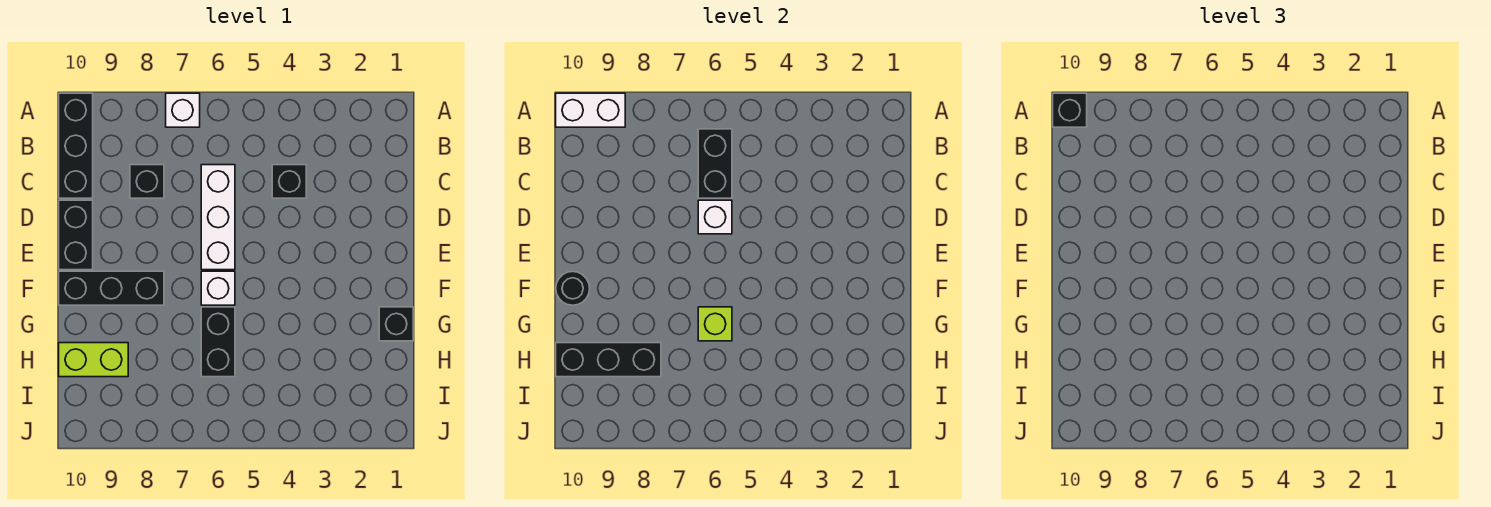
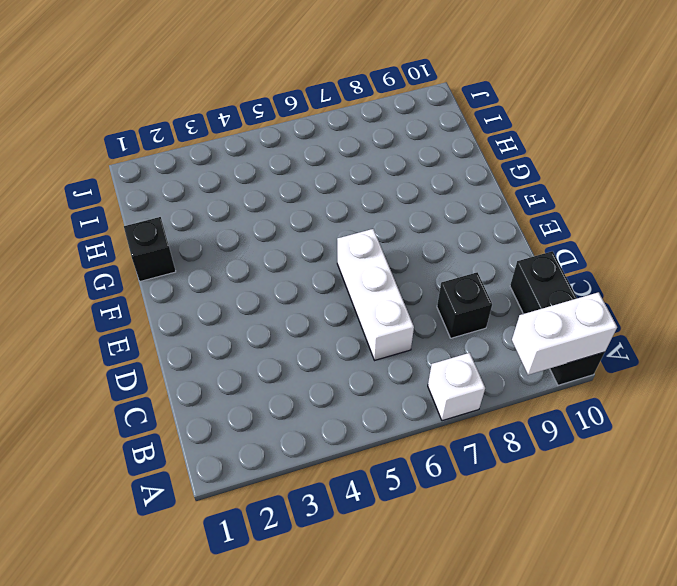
none -> black brick C4 level 1
none -> black brick D10:E10 level 1
none -> white brick F6 level 1

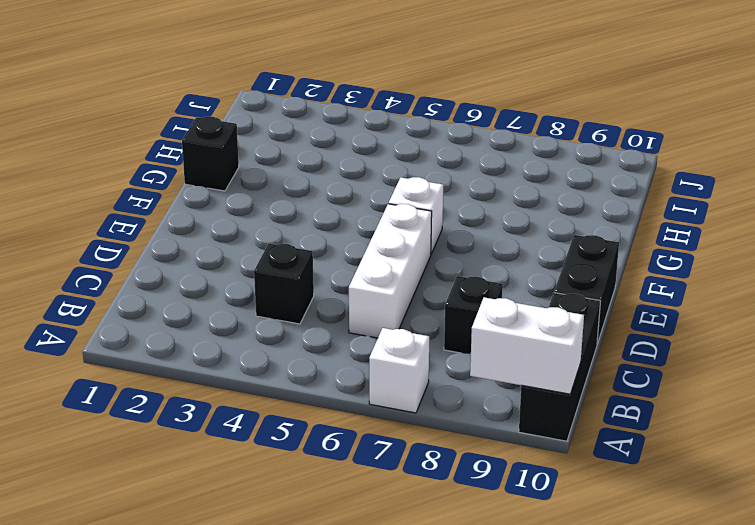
none -> black brick F8:F10 level 1
none -> black brick G6:H6 level 1
none -> lime brick H9:H10 level 1

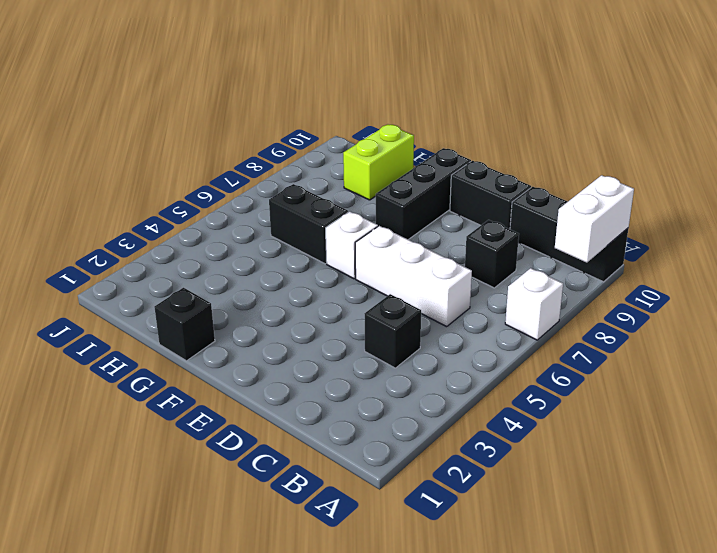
none -> black brick B6:C6 level 2
none -> white brick D6 level 2
none -> black round brick F10 level 2

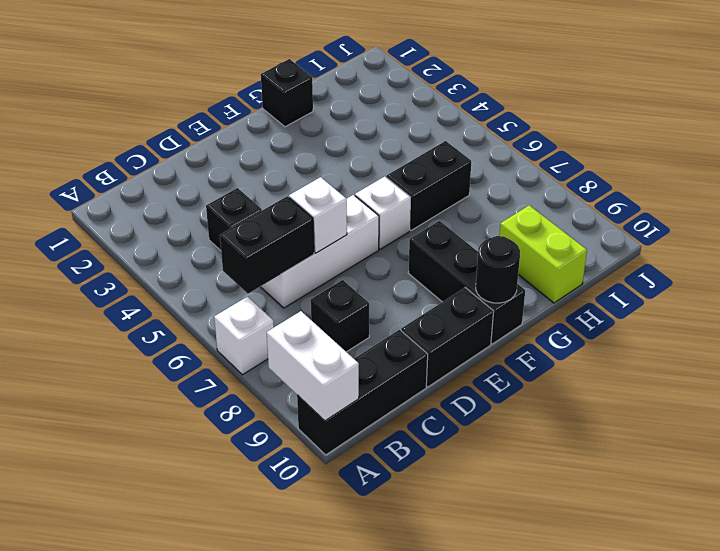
none -> lime brick G6 level 2
none -> black brick H8:H10 level 2
none -> black brick A10 level 3

